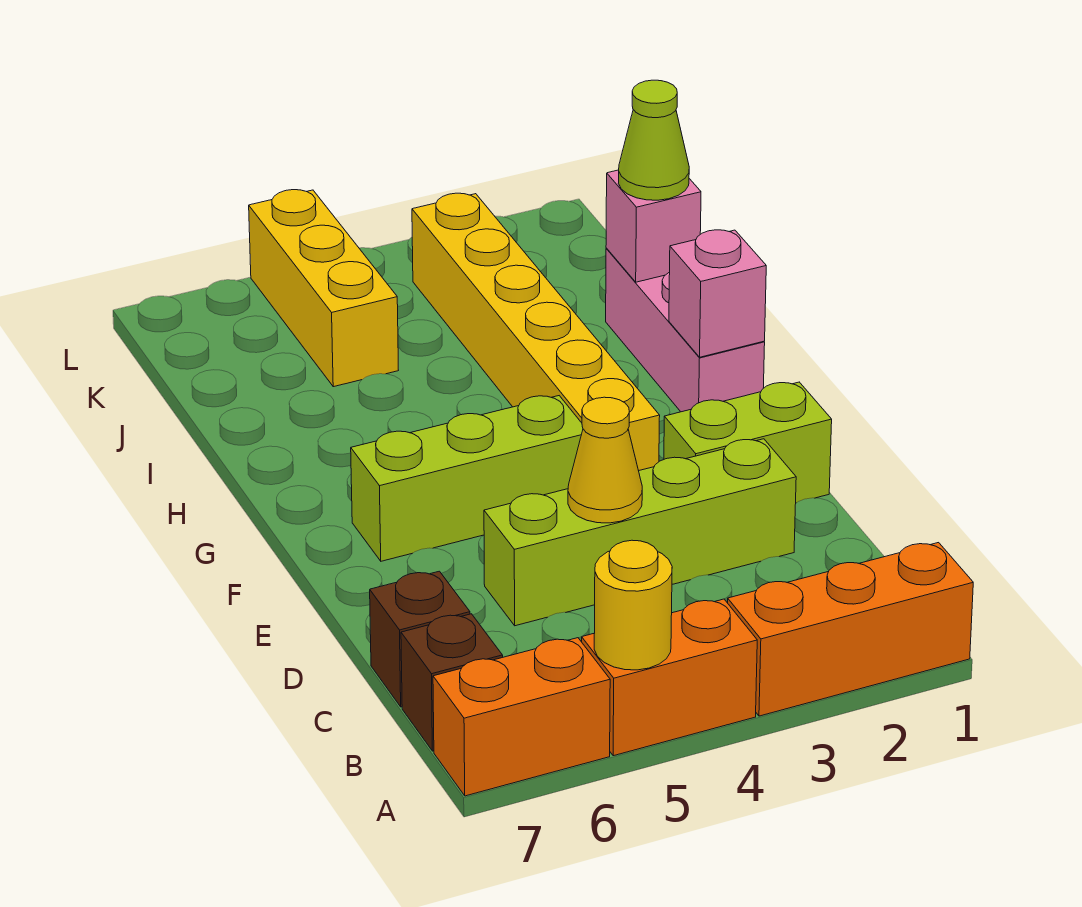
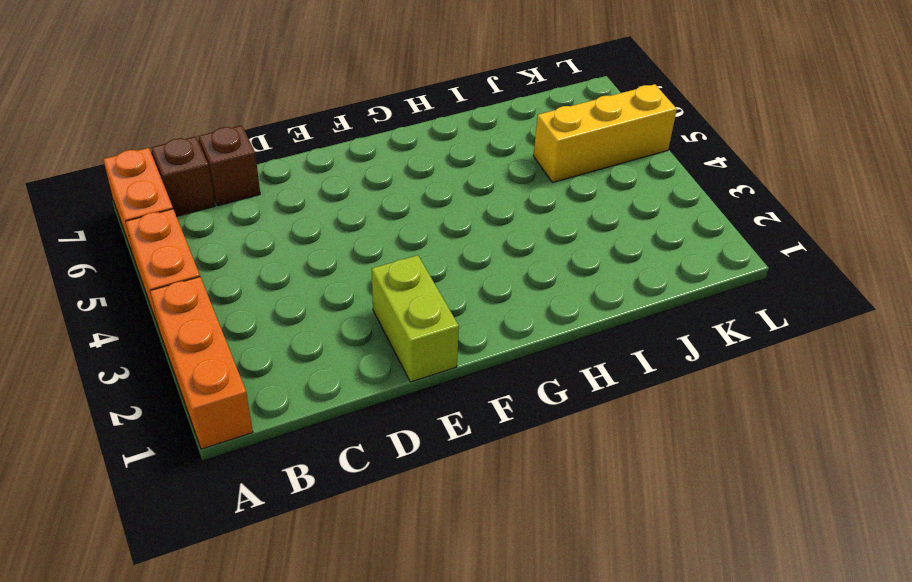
none -> lime brick D2:D5 level 1
none -> yellow brick F3:K3 level 1
none -> lime brick F4:F6 level 1

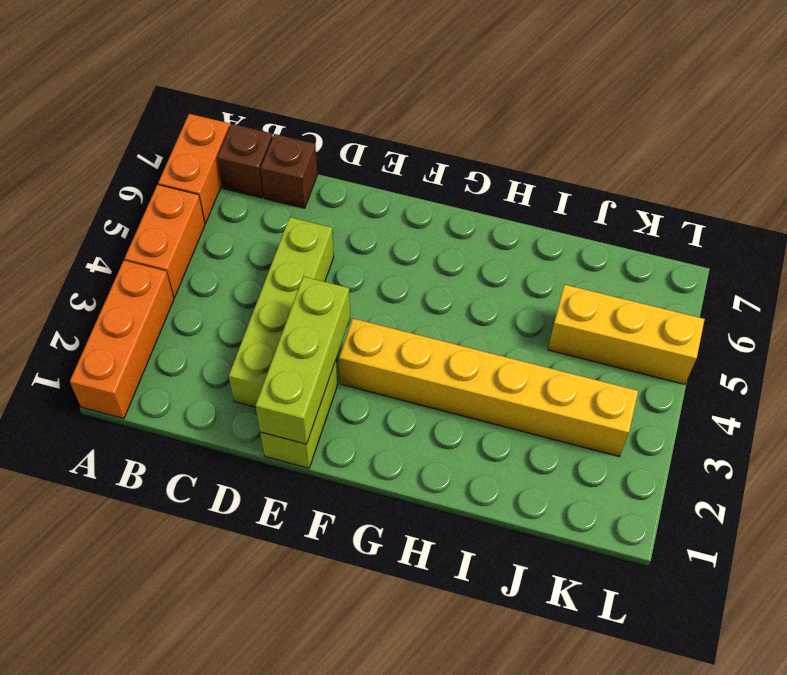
lime brick E1:E3 level 2 -> lime brick F4:F6 level 1
none -> pink brick G1:I1 level 1
none -> yellow round brick A5 level 2
none -> yellow cone D4 level 2

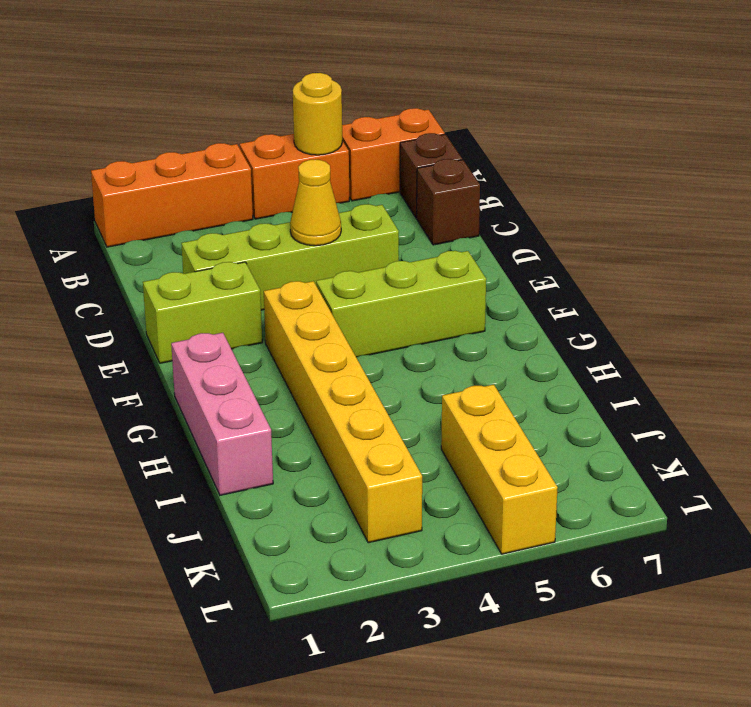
none -> pink brick G1 level 2
none -> pink brick I1 level 2
none -> lime cone I1 level 3

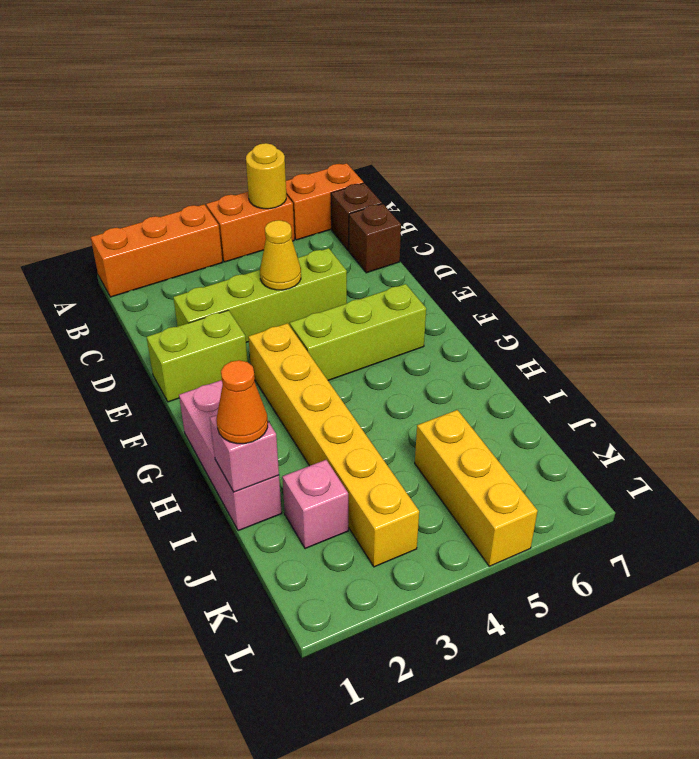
orange cone I1 level 3 -> lime cone I1 level 3
pink brick J2 level 1 -> pink brick G1 level 2

